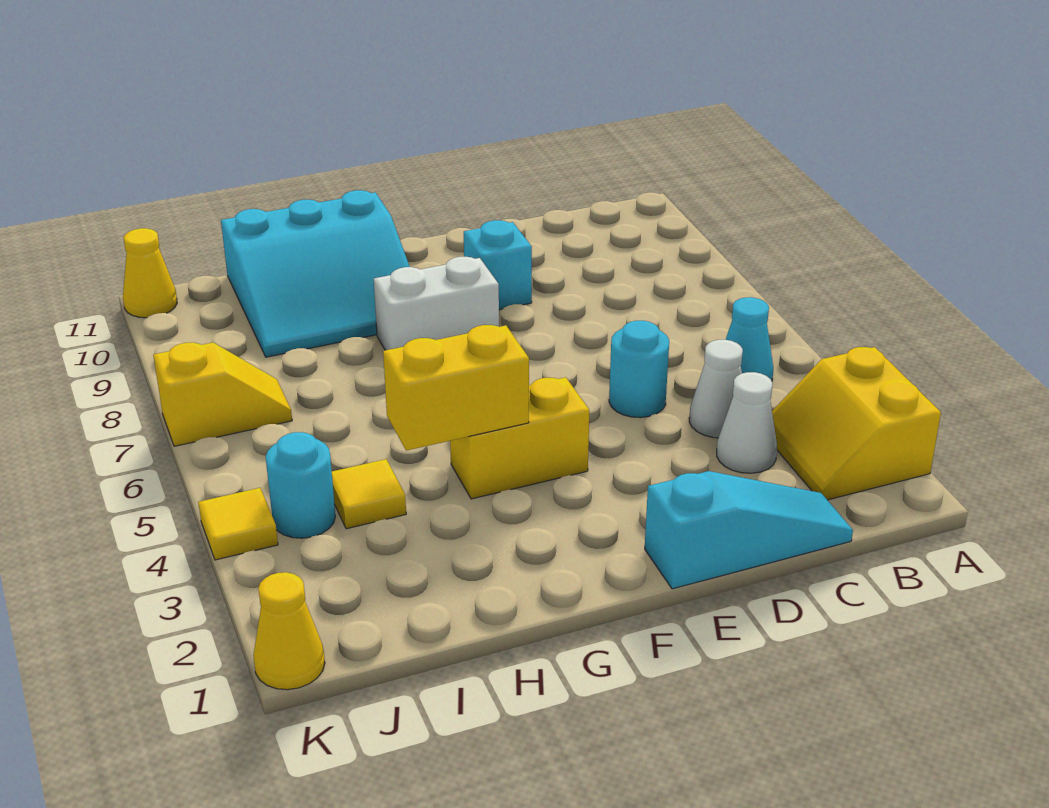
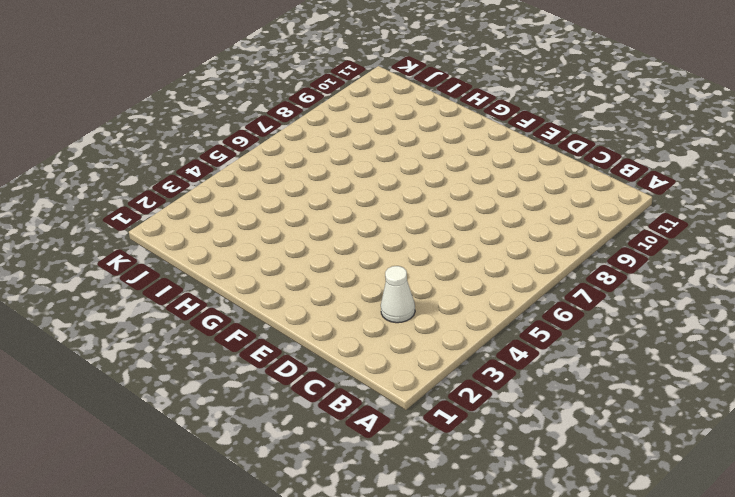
none -> yellow slope A2:B3 level 1 top A
none -> cyan cone B5 level 1
none -> cyan slope C1:E1 level 1 top E

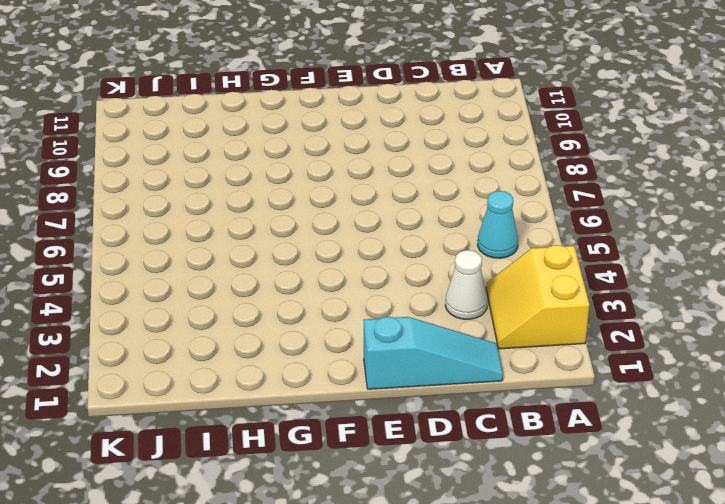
none -> white cone C4 level 1
none -> cyan round brick D5 level 1
none -> cyan brick E9 level 1

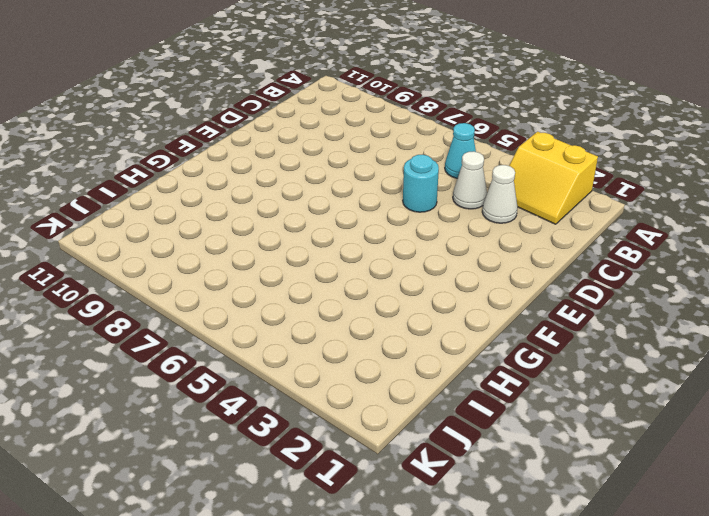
none -> cyan slope C1:E1 level 1 top E
none -> cyan brick E9 level 1
none -> yellow brick F4:G4 level 1

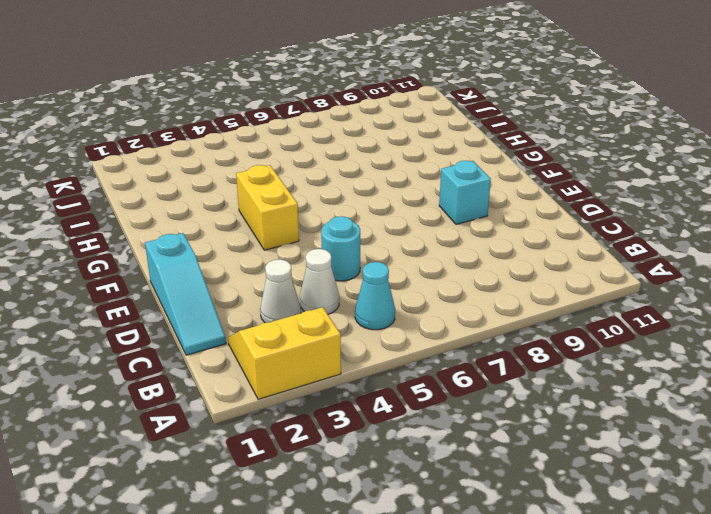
none -> white brick F8:G8 level 1
none -> cyan slope G9:I11 level 1 top 11
none -> yellow tile I4 level 1

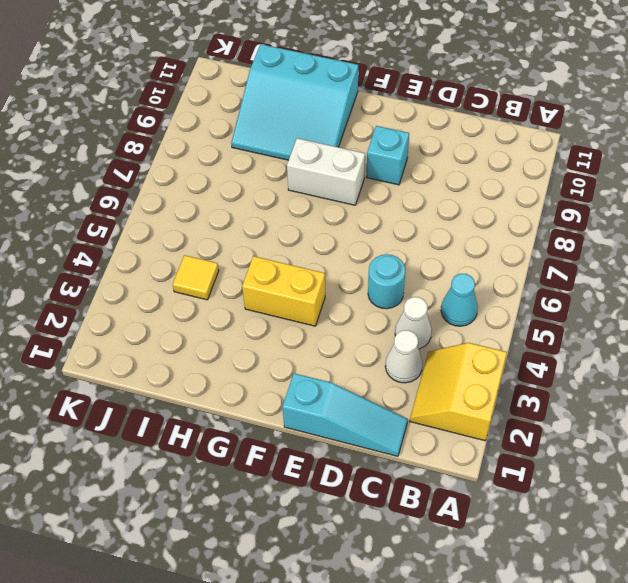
none -> cyan round brick J4 level 1
none -> yellow slope J7:K7 level 1 top K
none -> yellow cone K1 level 1

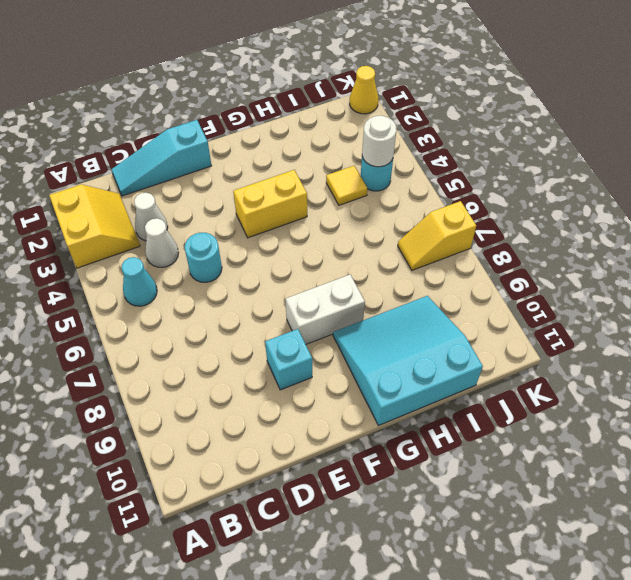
white round brick J4 level 2 -> none
none -> yellow tile K4 level 1
none -> yellow cone K11 level 1
none -> yellow brick G4:H4 level 2

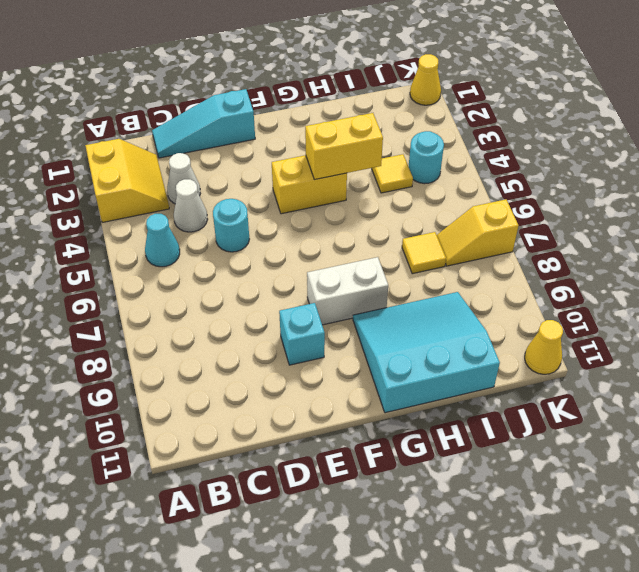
yellow tile I7 level 1 -> yellow tile K4 level 1

